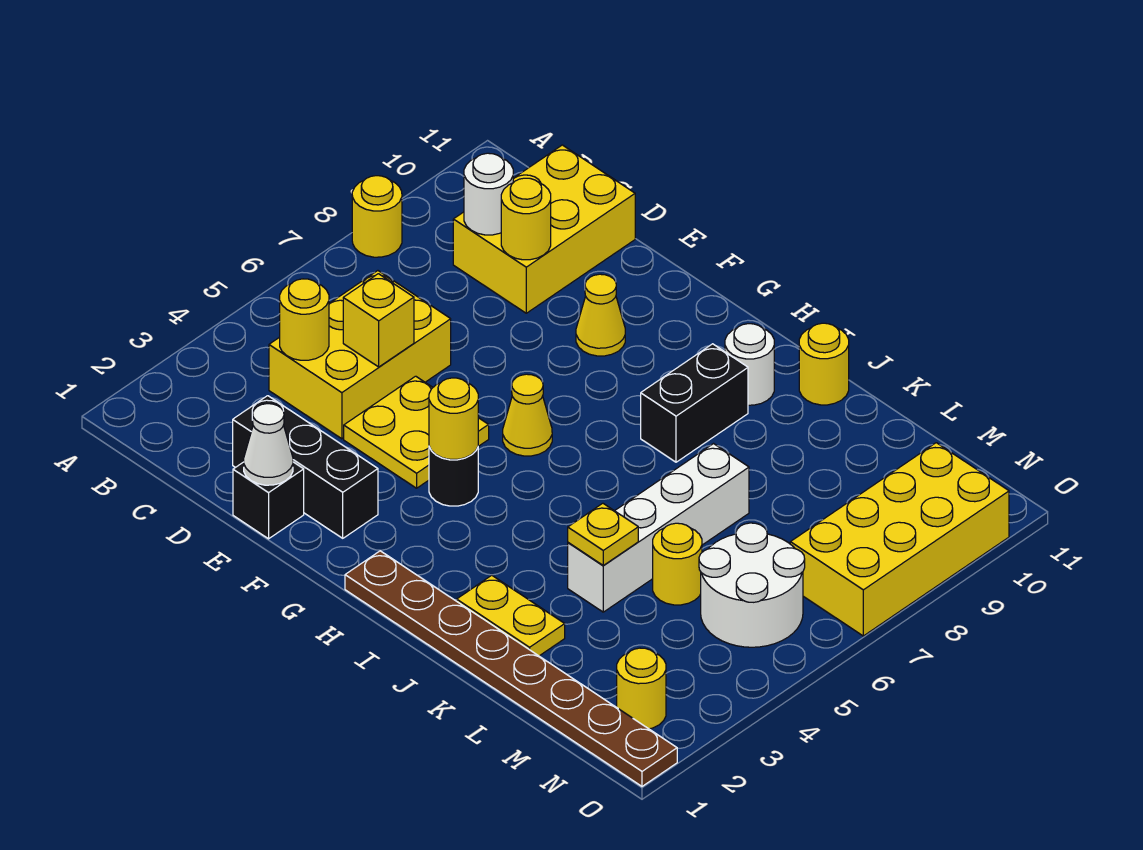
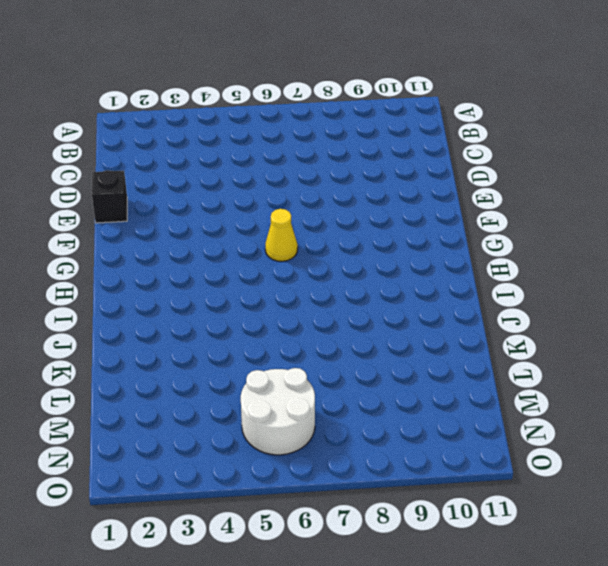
none -> yellow round brick A8 level 1
none -> yellow brick C4:D6 level 1
none -> yellow brick C9:D11 level 1

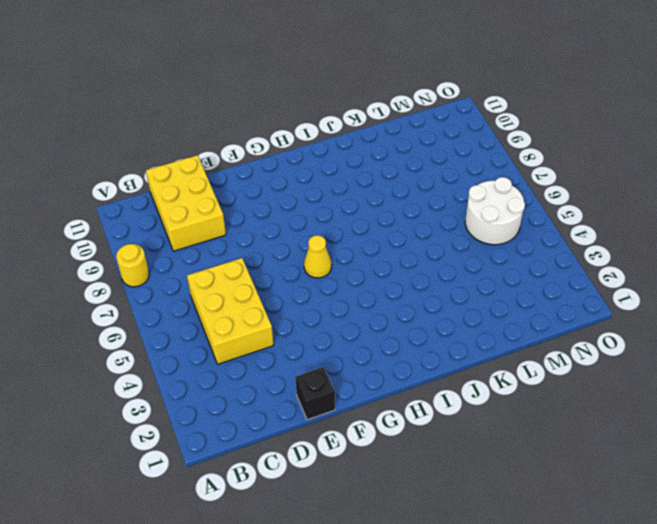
none -> black brick D2:F2 level 1
none -> yellow plate E4:F5 level 1
none -> yellow cone F9 level 1

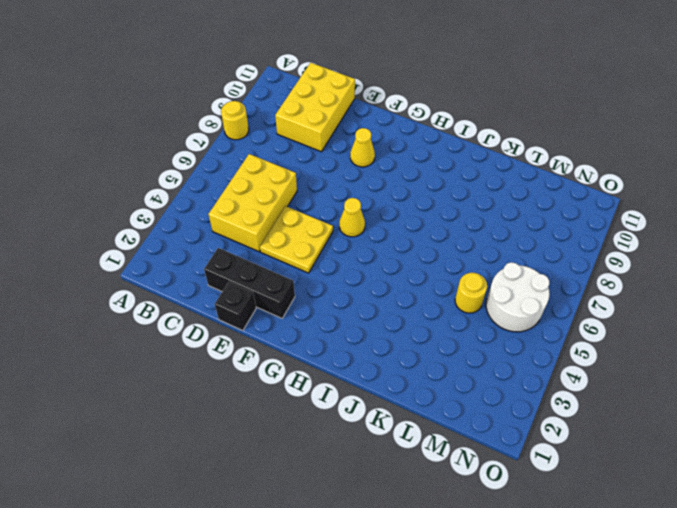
none -> black round brick G4 level 1
none -> brown plate H1:O1 level 1
none -> black brick I8:I9 level 1

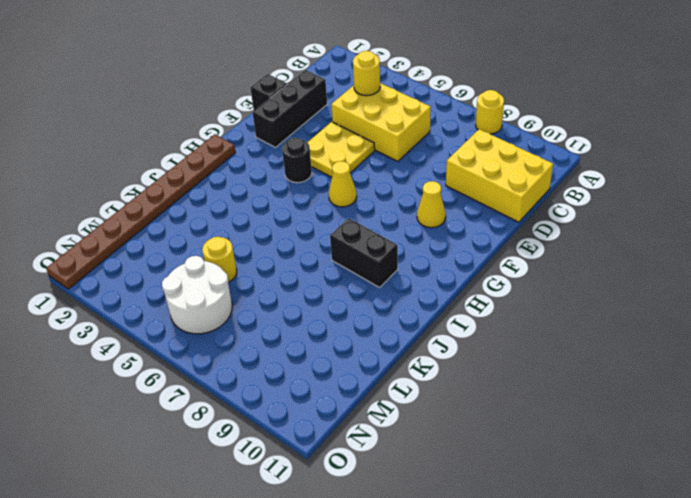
none -> white round brick I10 level 1
none -> yellow plate J2:K2 level 1
none -> yellow round brick J11 level 1

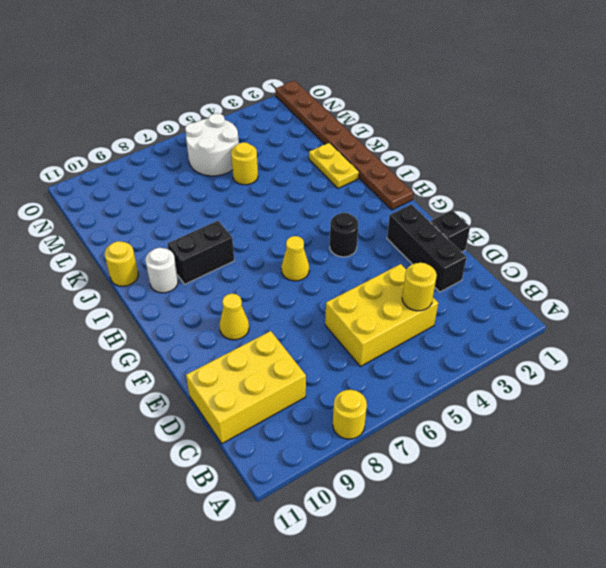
none -> yellow plate E4:F5 level 1
none -> white brick K4:K7 level 1
none -> yellow round brick N2 level 1

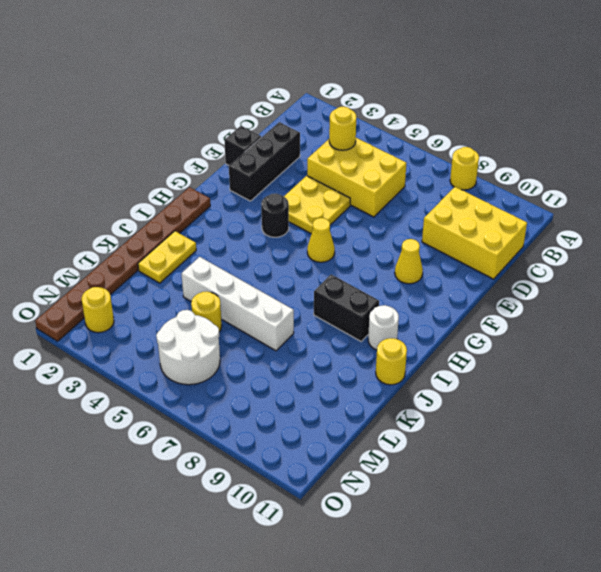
none -> yellow brick N7:O10 level 1
none -> white round brick C9 level 2
none -> yellow brick D5 level 2

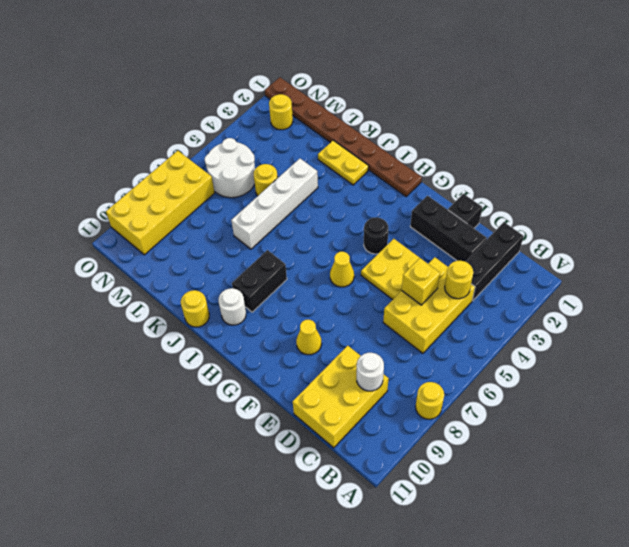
black brick C1:C3 level 1 -> none
none -> yellow round brick D9 level 2
none -> white cone E1 level 2
none -> yellow round brick G4 level 2

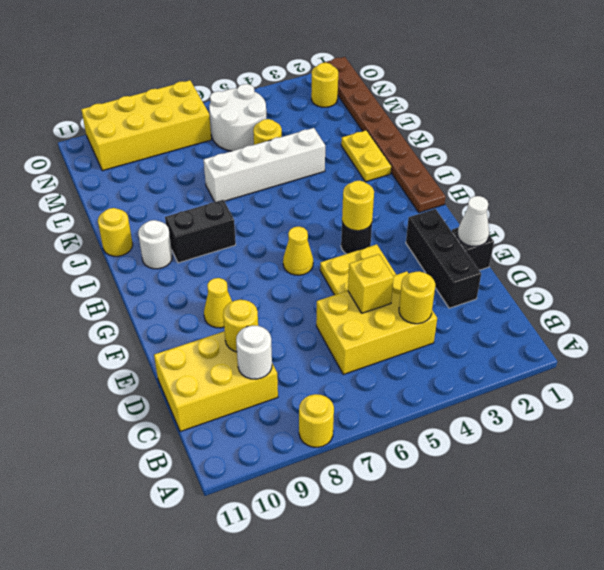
none -> yellow plate K4 level 2

